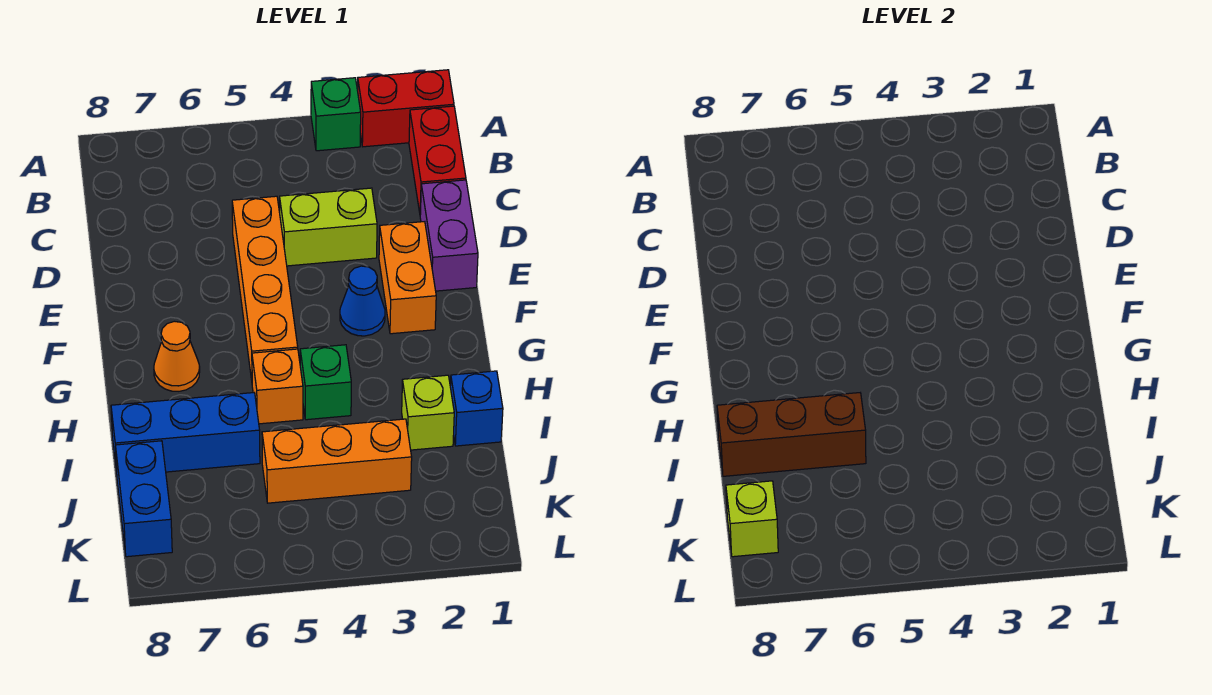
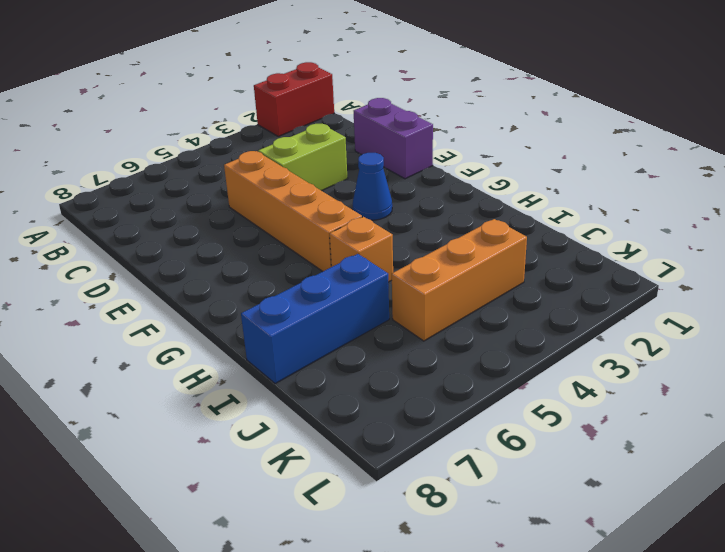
none -> green brick A3 level 1
none -> red brick B1:C1 level 1
none -> orange brick E2:F2 level 1

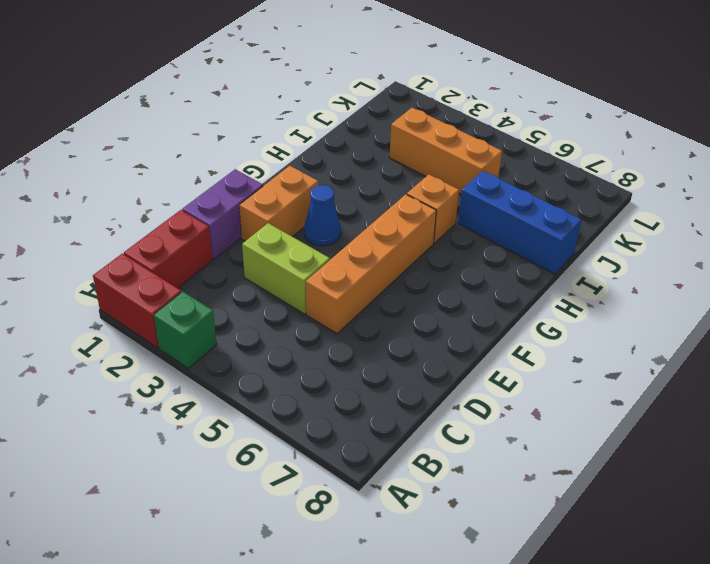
none -> orange cone G7 level 1
none -> green brick H4 level 1
none -> blue brick I1 level 1

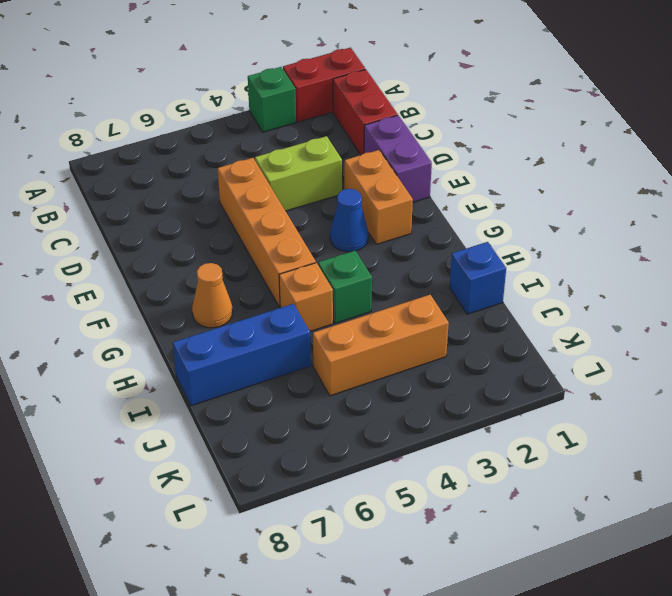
none -> lime brick I2 level 1
none -> blue brick J8:K8 level 1
none -> brown brick I6:I8 level 2

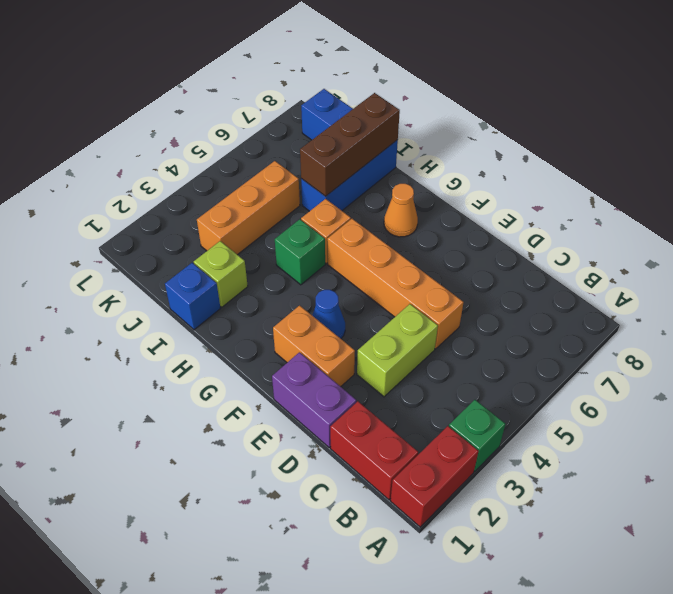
none -> lime brick K8 level 2

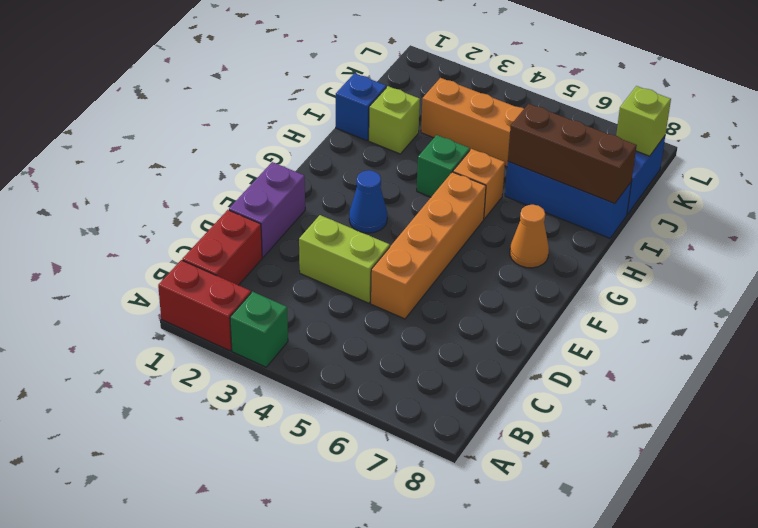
none -> orange brick E2:F2 level 1

